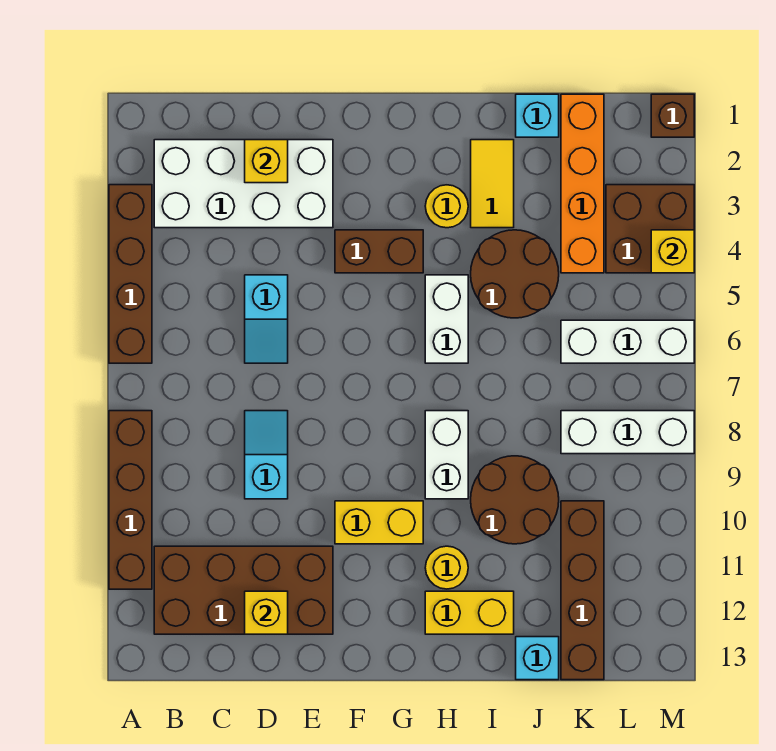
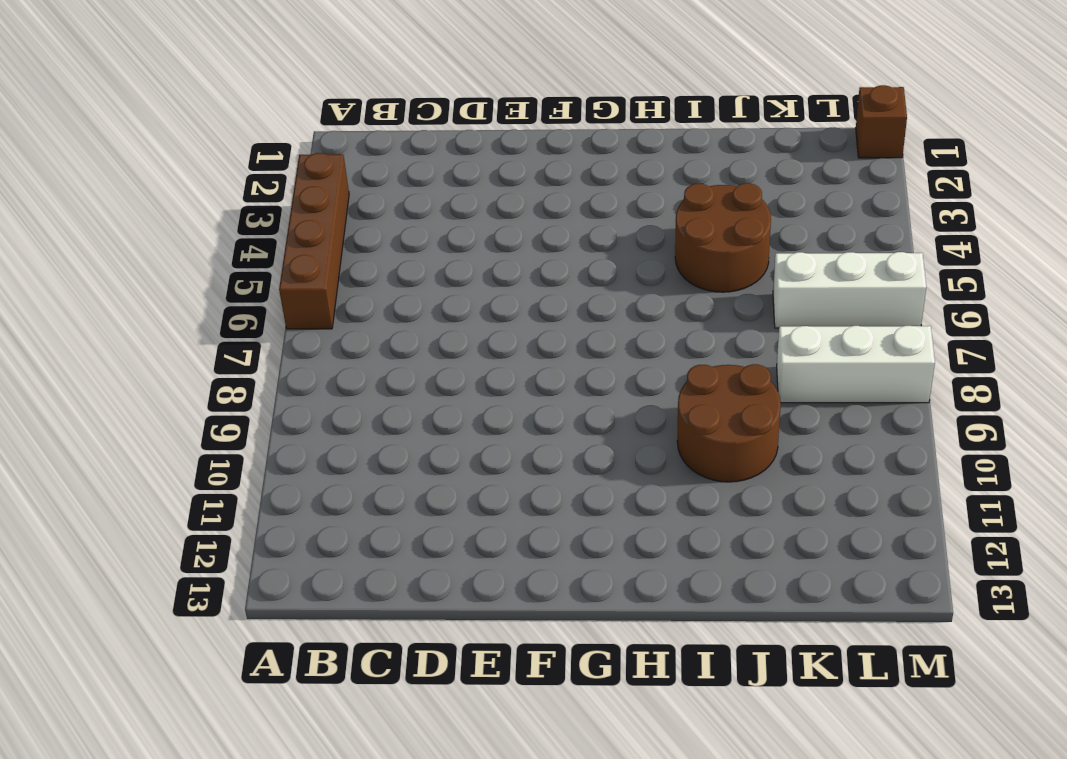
none -> brown brick A8:A11 level 1
none -> white brick B2:E3 level 1
none -> brown brick B11:E12 level 1

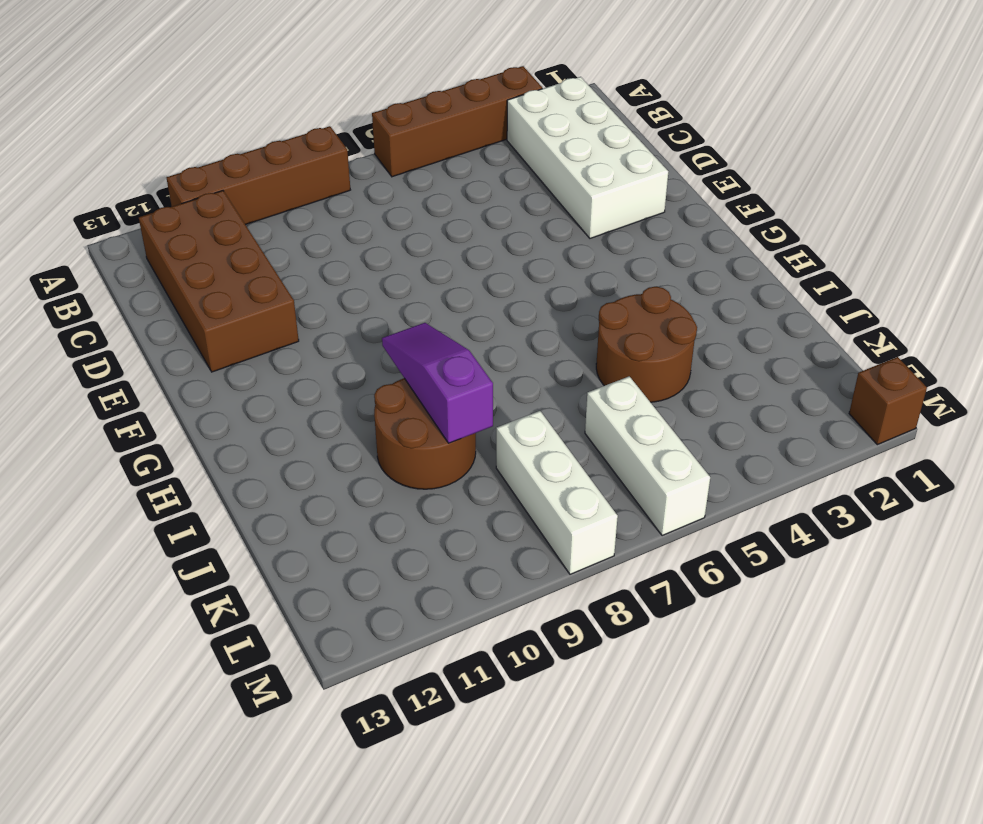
purple slope H9:J9 level 2 top J -> none
none -> cyan slope D5:D6 level 1 top 5
none -> cyan slope D8:D9 level 1 top 9
none -> brown brick F4:G4 level 1

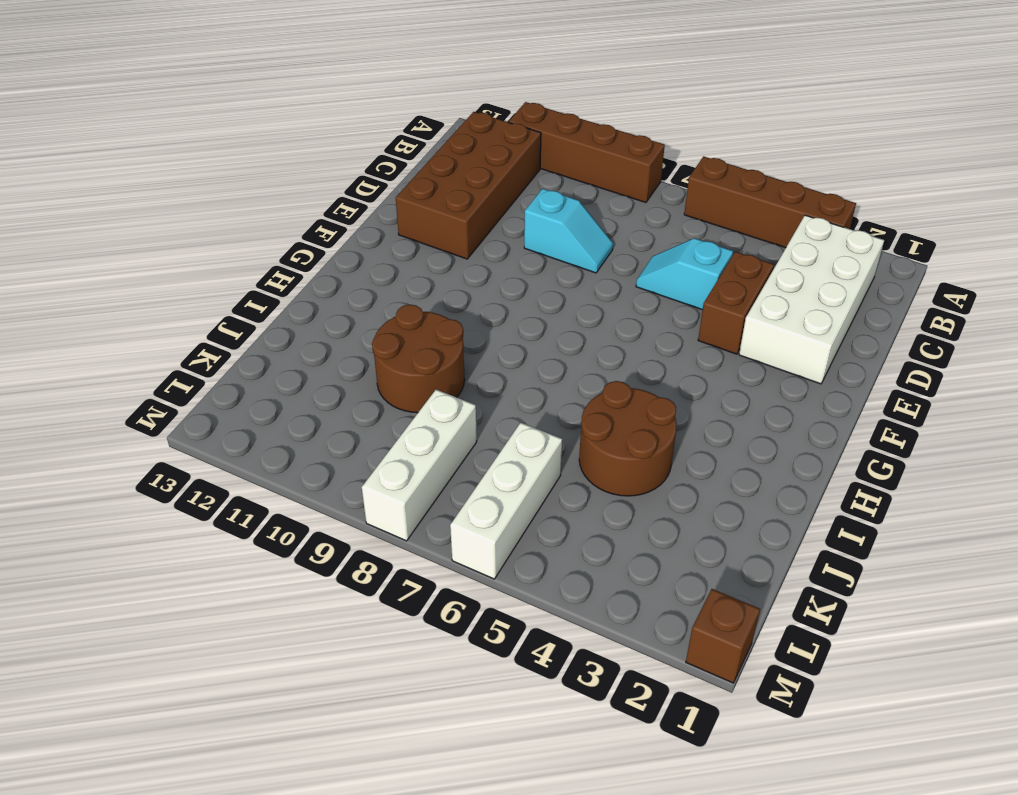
brown brick D4:E4 level 1 -> brown brick F4:G4 level 1
none -> yellow brick F10:G10 level 1
none -> yellow round brick H3 level 1
none -> white brick H5:H6 level 1

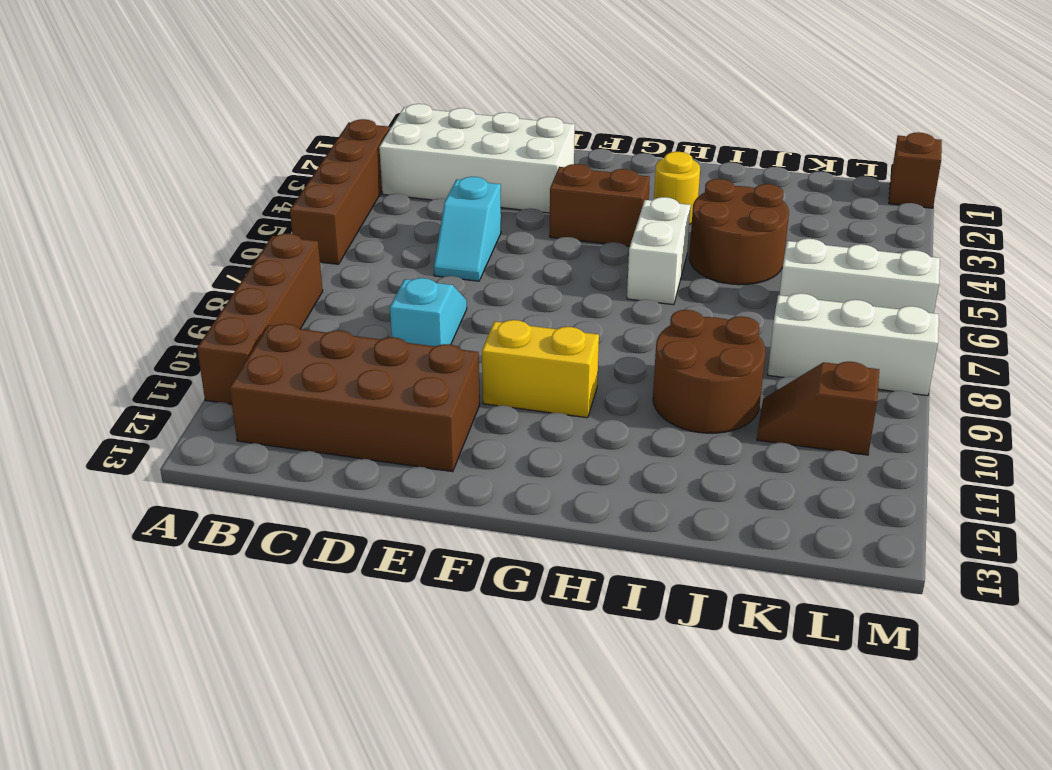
brown slope K10:L10 level 1 top L -> brown brick K10:K13 level 1
none -> white brick H8:H9 level 1
none -> yellow round brick H11 level 1
none -> yellow brick H12:I12 level 1

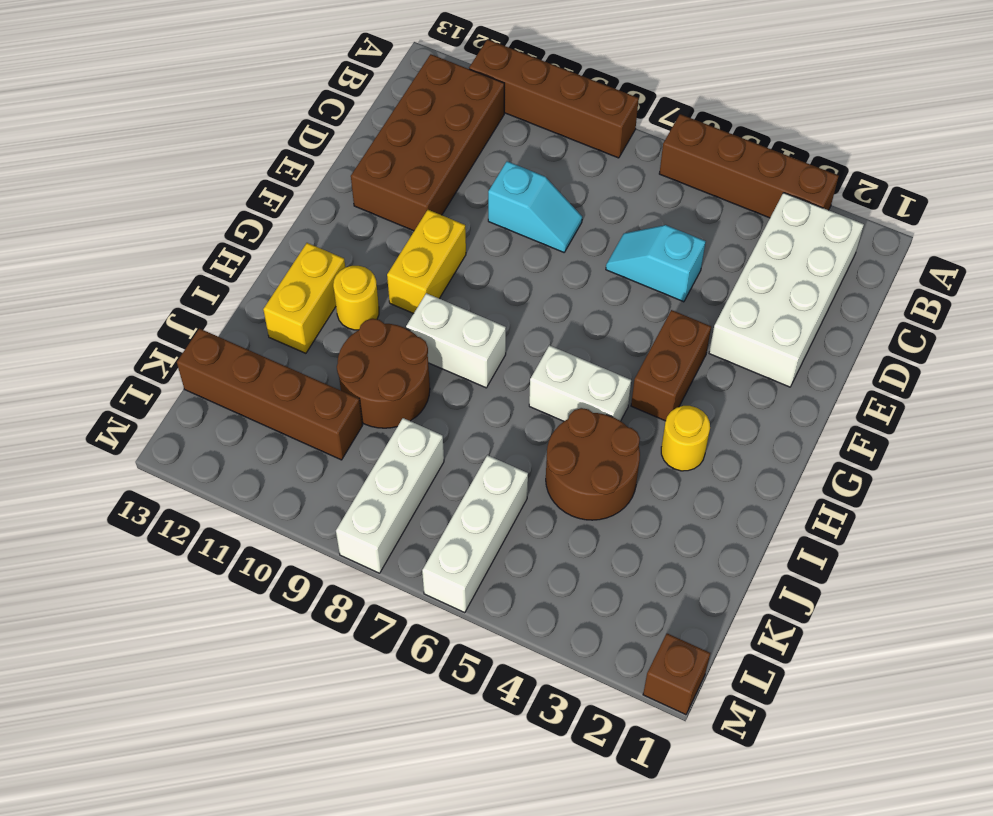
none -> yellow tile I2:I3 level 1
none -> cyan brick J1 level 1
none -> cyan brick J13 level 1

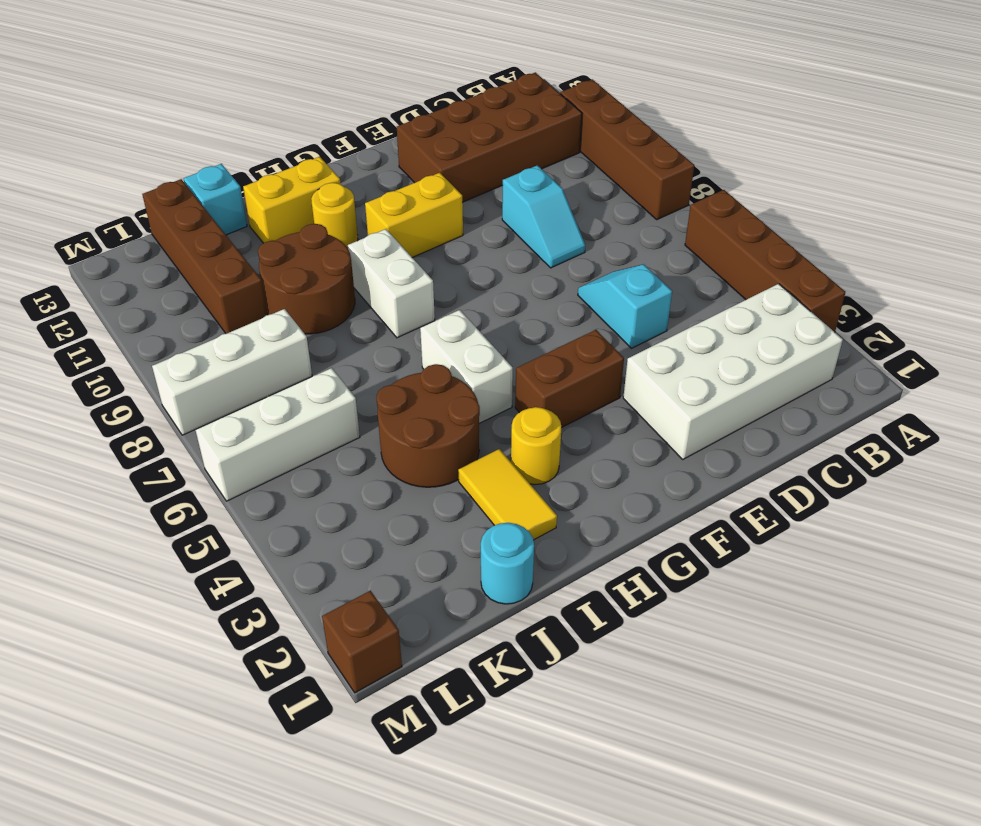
cyan round brick J1 level 1 -> cyan brick J1 level 1
none -> orange brick K1:K4 level 1
none -> brown brick L3:M4 level 1
none -> yellow brick D2 level 2

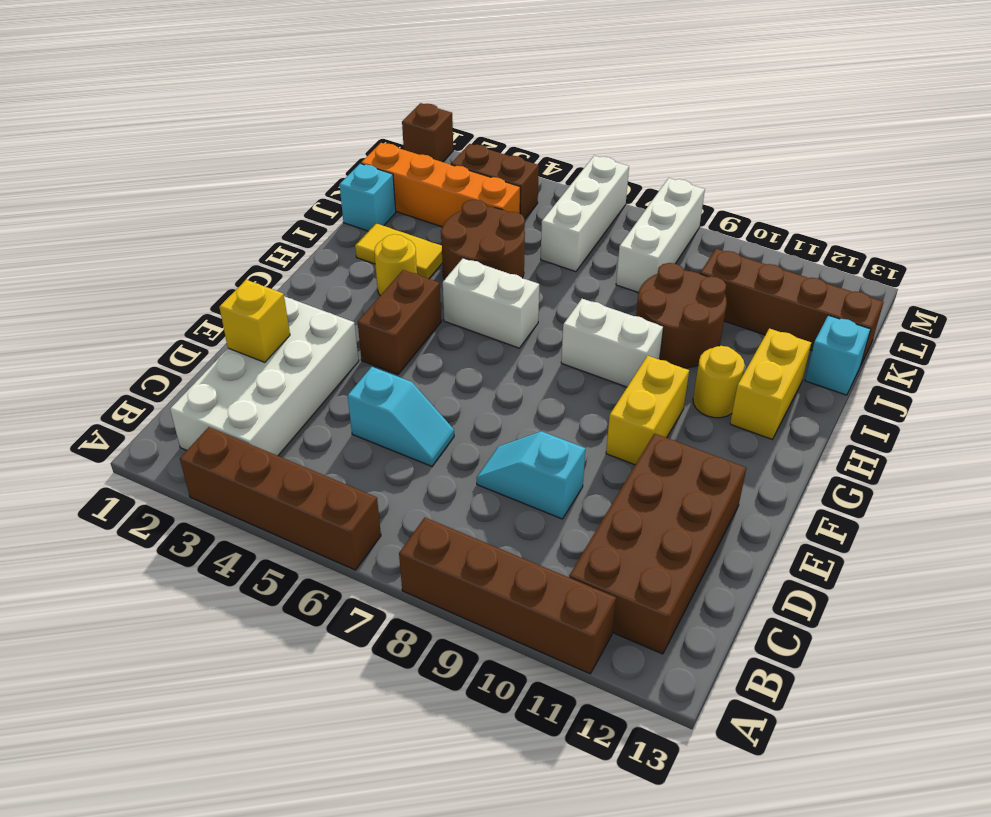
brown brick L3:L4 level 1 -> brown brick L3:M4 level 1
none -> yellow brick D12 level 2
none -> yellow brick M4 level 2

